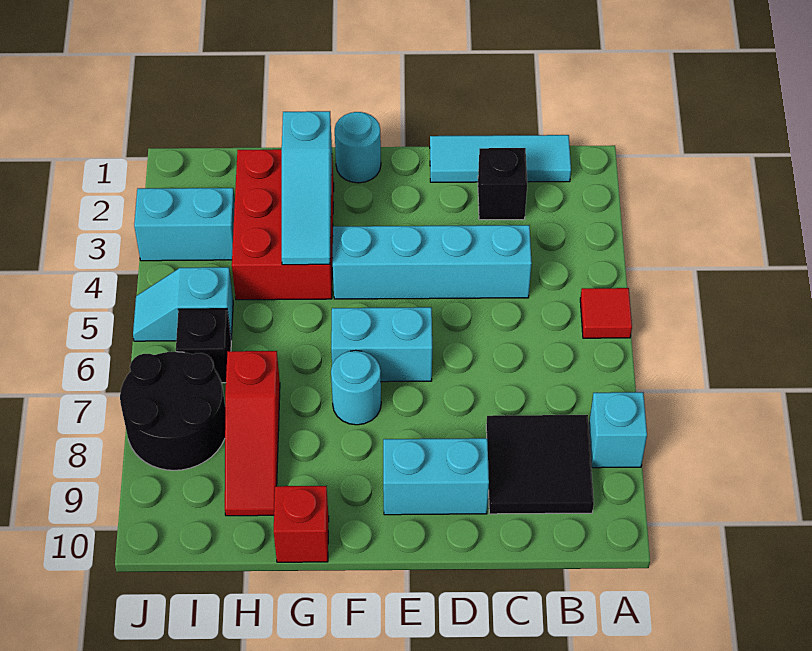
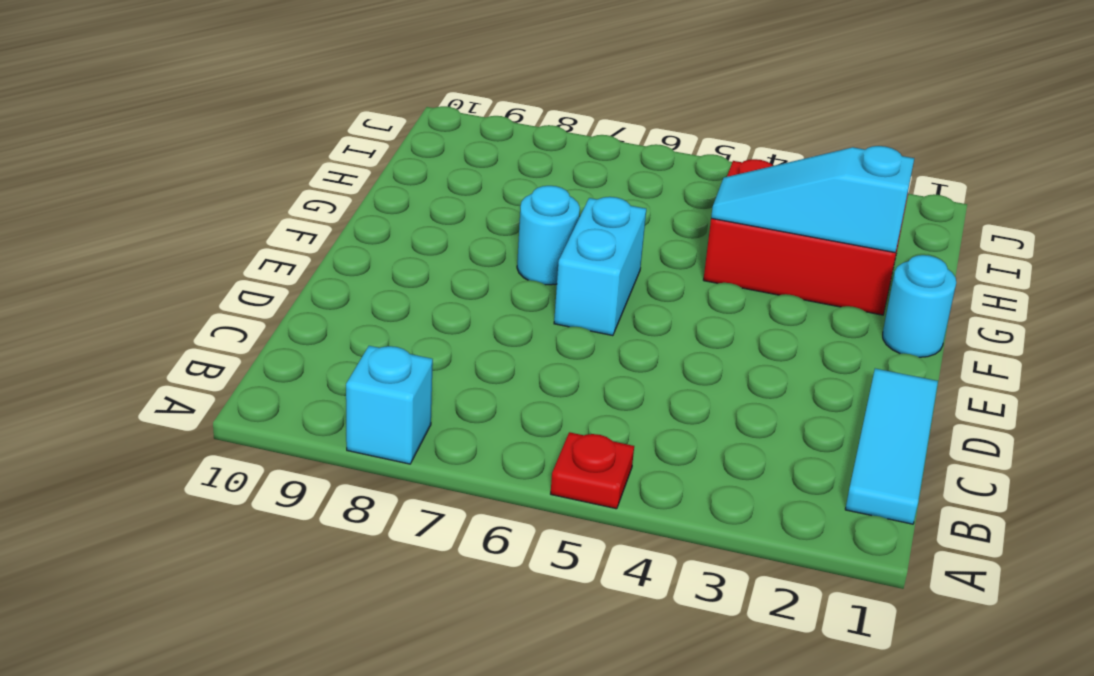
red plate A5 level 1 -> red tile A5 level 1
none -> black tile B8:C9 level 1
none -> black brick C2 level 1
none -> cyan brick C4:F4 level 1

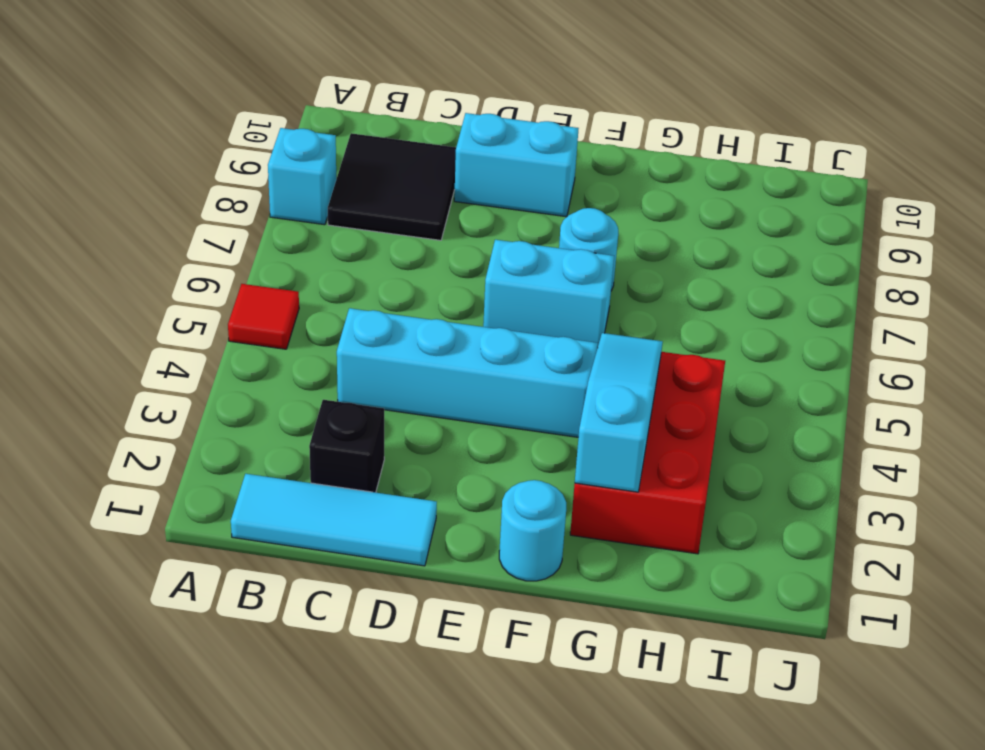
none -> red brick G10 level 1
none -> red slope H7:H9 level 1 top 7
none -> cyan brick I3:J3 level 1

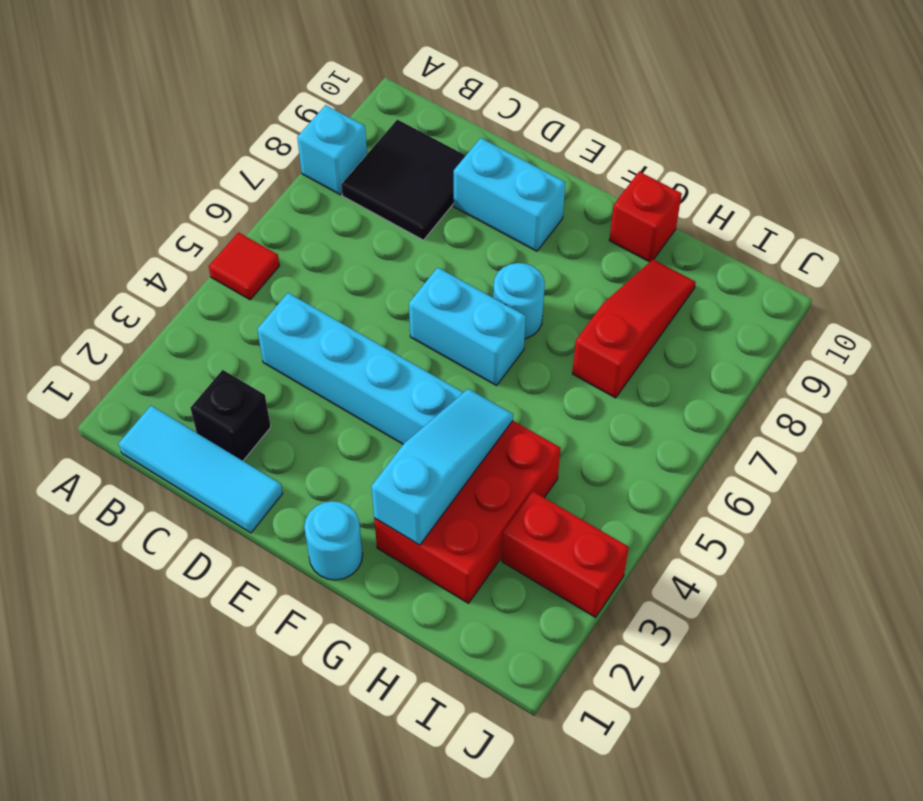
red brick I3:J3 level 1 -> cyan brick I3:J3 level 1
none -> cyan slope I5:J5 level 1 top I
none -> black brick I6 level 1
none -> black round brick I7:J8 level 1

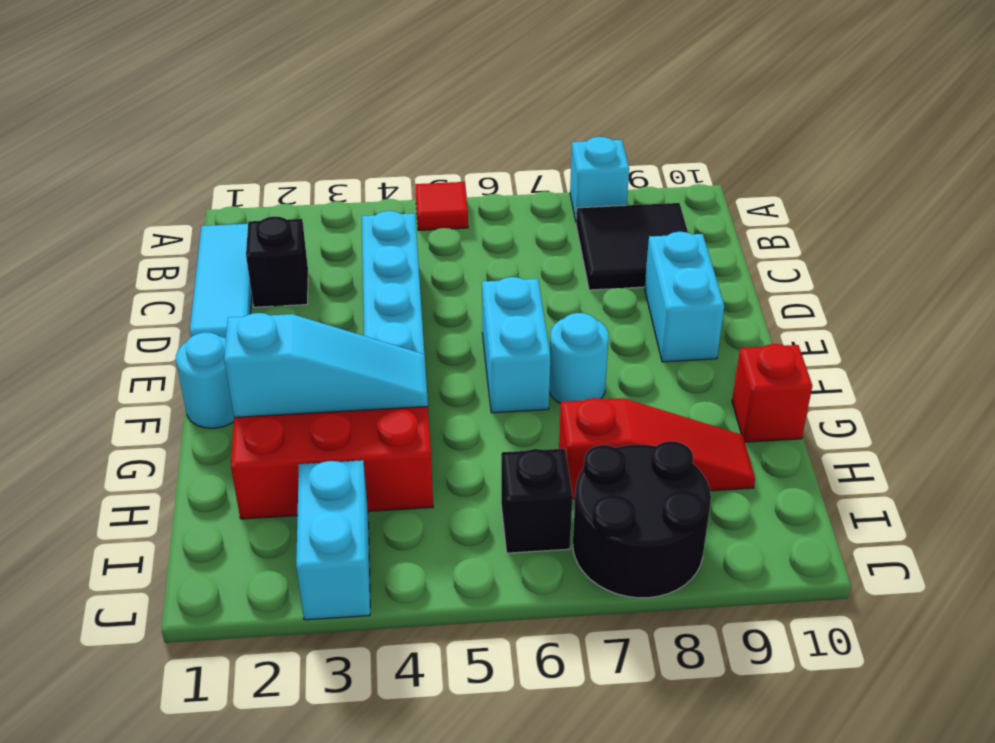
none -> cyan slope I5:J5 level 1 top I

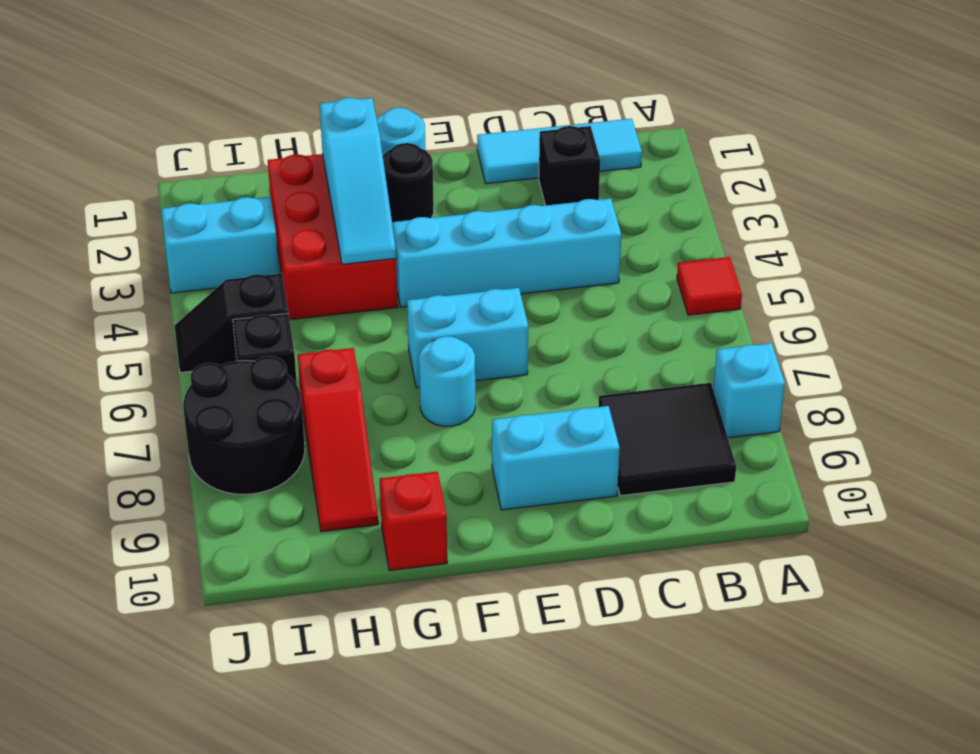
black round brick F2 level 1 -> none
black slope I5:J5 level 1 top I -> cyan slope I5:J5 level 1 top I

